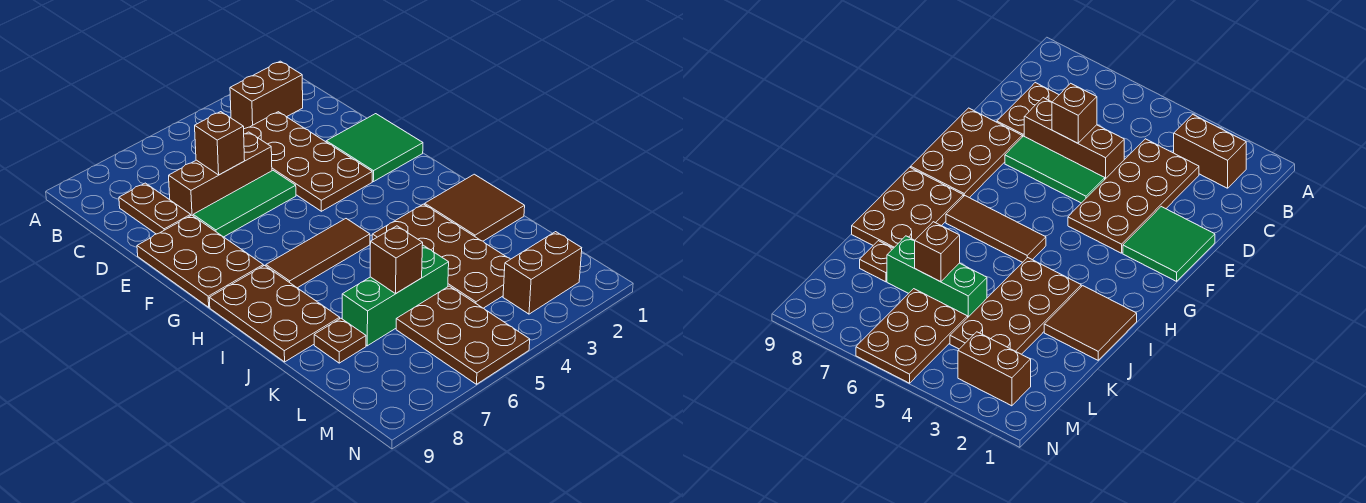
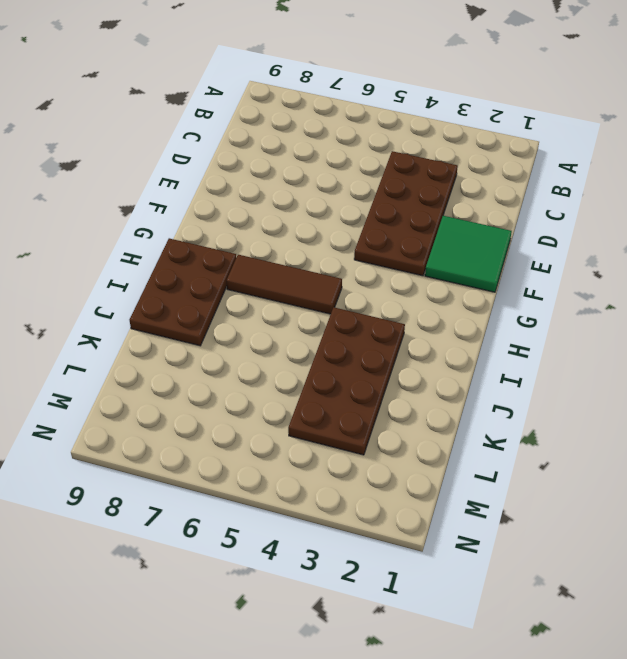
none -> brown brick B2:B3 level 1
none -> brown plate C8:D8 level 1
none -> brown brick D5:D7 level 1

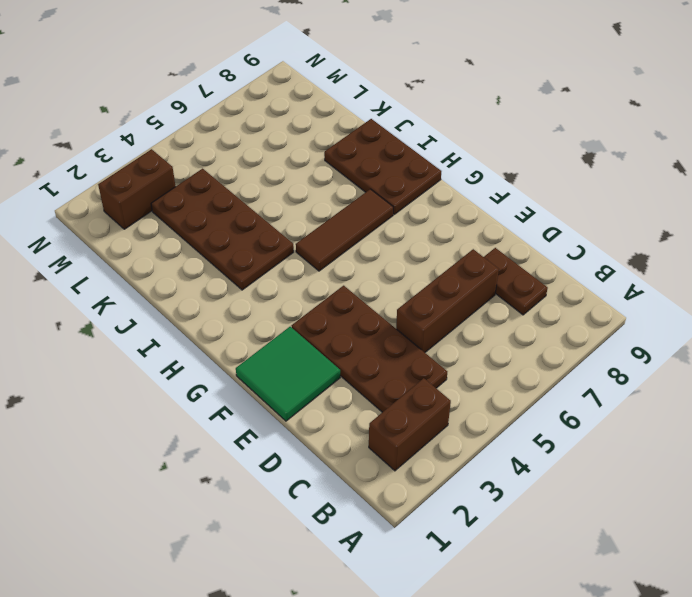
none -> green tile E5:E7 level 1
none -> brown plate E8:G9 level 1
none -> brown tile I1:J2 level 1

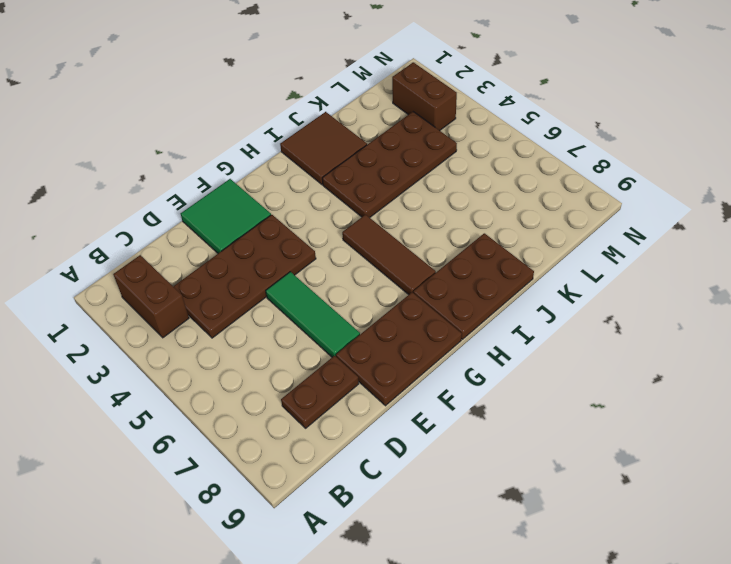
none -> brown brick D5:D7 level 1
none -> green brick K5:K7 level 1
none -> brown plate K8 level 1

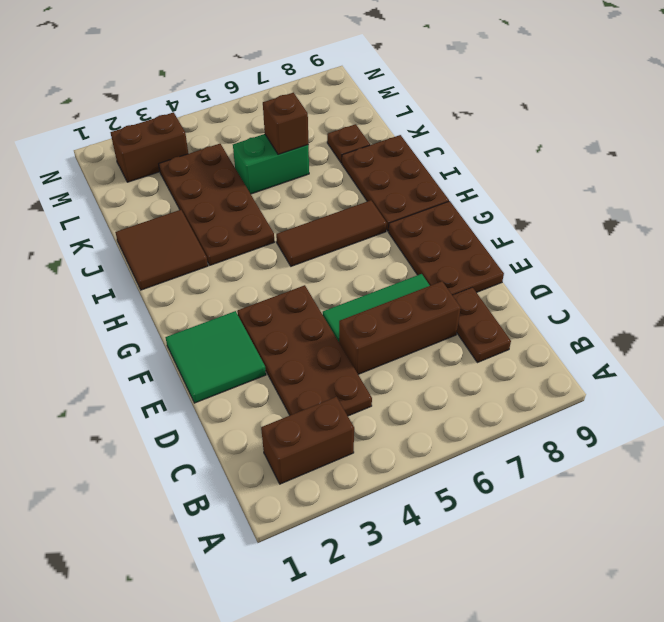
green brick K5:K6 level 1 -> green brick K5:K7 level 1
none -> brown plate L5:N6 level 1
none -> brown brick D6 level 2

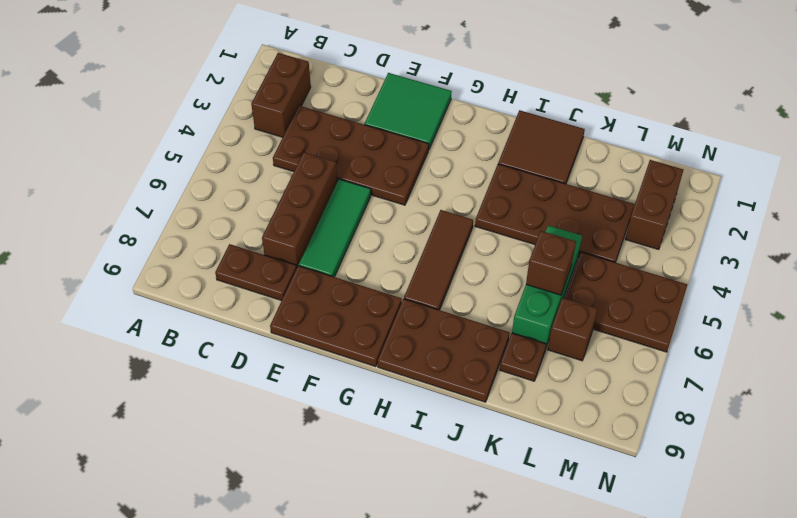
brown brick L7 level 1 -> brown brick D6 level 2

